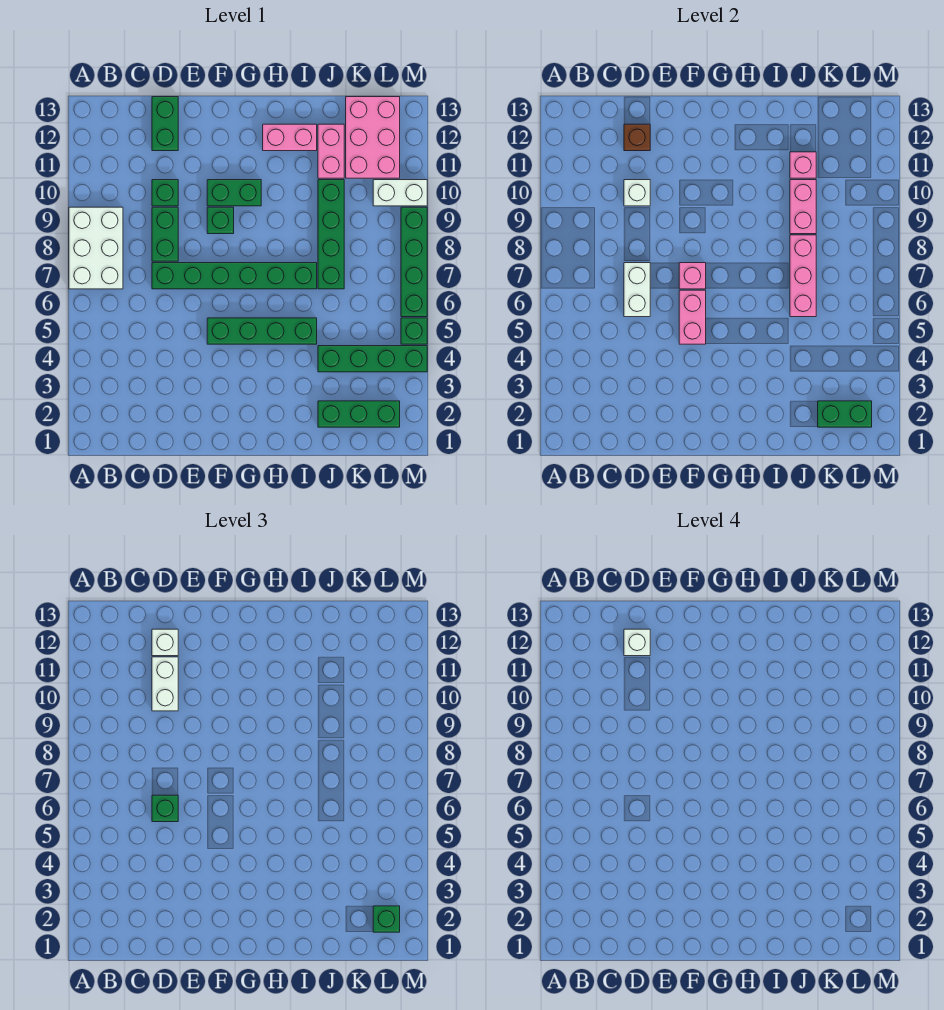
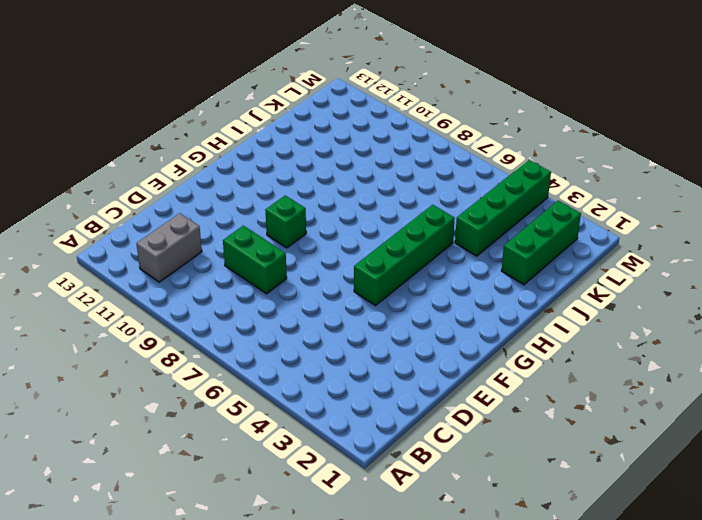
grey brick B11:C11 level 1 -> none
none -> white brick A7:B9 level 1
none -> green brick D7:I7 level 1
none -> green brick D10 level 1
none -> green brick D12:D13 level 1

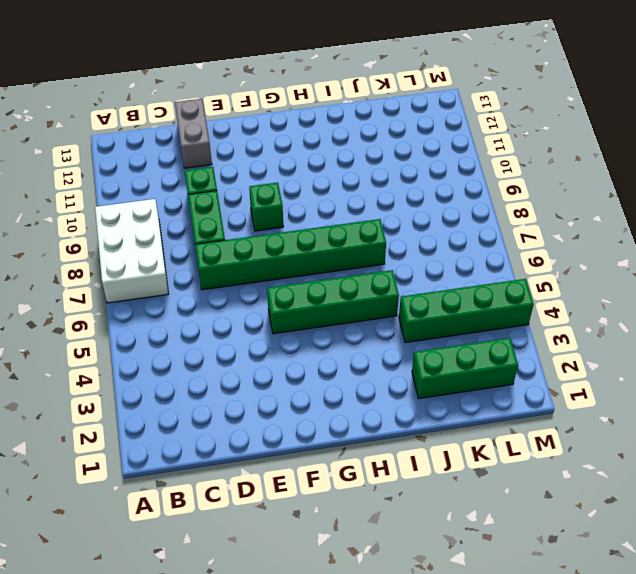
grey brick D12:D13 level 1 -> green brick D12:D13 level 1
none -> green brick F10:G10 level 1
none -> pink brick H12:I12 level 1
none -> green brick J7:J10 level 1
none -> pink brick J11:J12 level 1

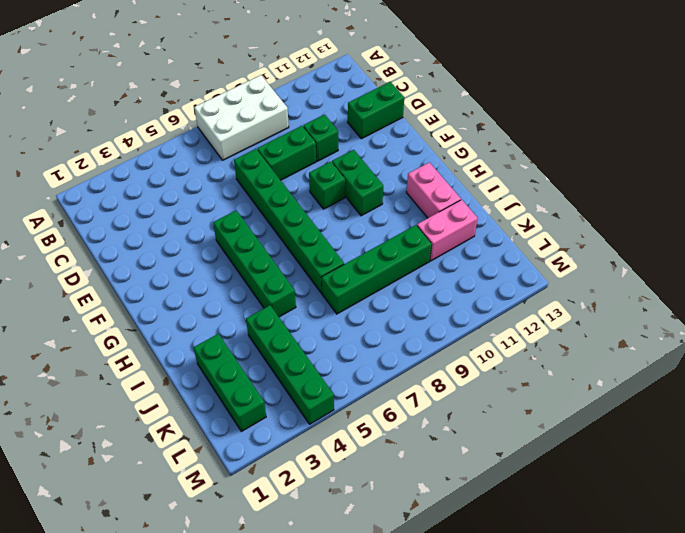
none -> pink brick K11:L13 level 1
none -> white brick L10:M10 level 1
none -> green brick M5 level 1
none -> green brick M6:M9 level 1

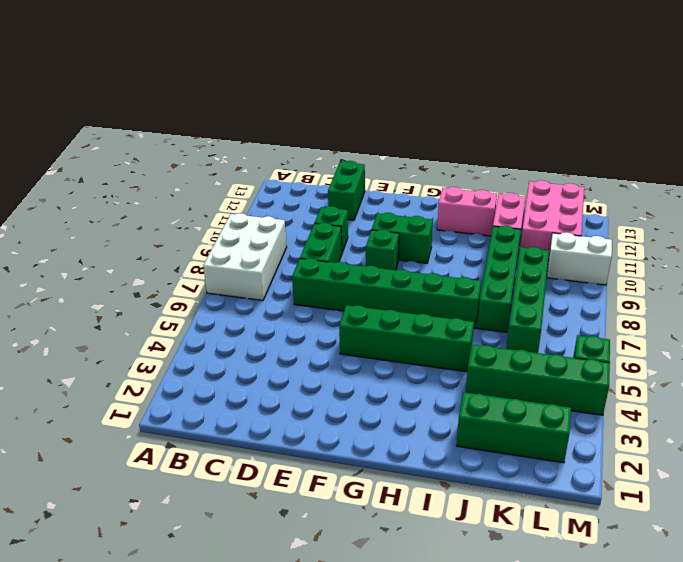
green brick K6:K9 level 1 -> green brick M6:M9 level 1
none -> white brick D6:D7 level 2
none -> white brick D10 level 2
none -> brown brick D12 level 2
none -> pink brick F5:F6 level 2

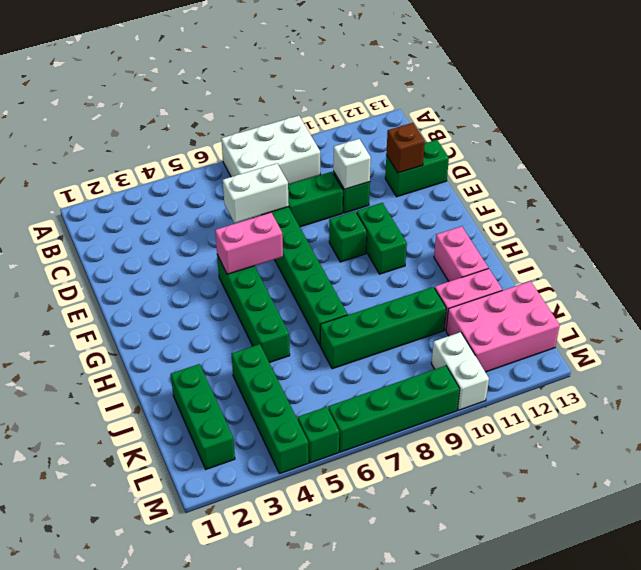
none -> pink brick F7 level 2
none -> pink brick J6:J8 level 2
none -> pink brick J9:J10 level 2
none -> pink brick J11 level 2

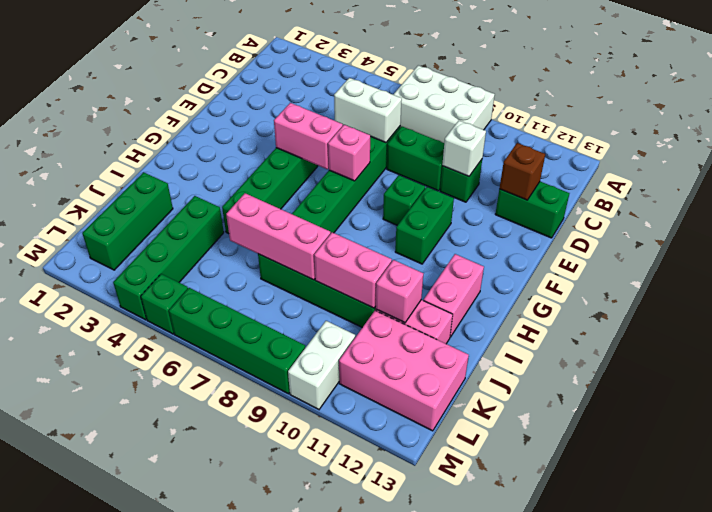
none -> green brick K2:L2 level 2
none -> green brick D6 level 3
none -> white brick D10:D11 level 3
none -> white brick D12 level 3

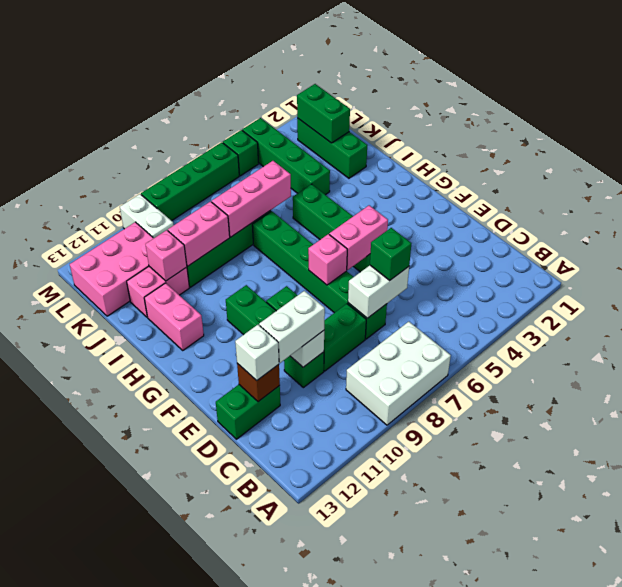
none -> green brick L2 level 3
none -> white brick D12 level 4

